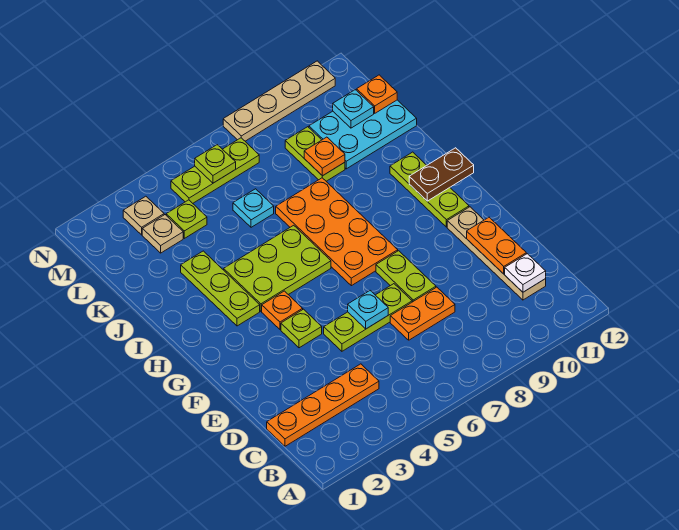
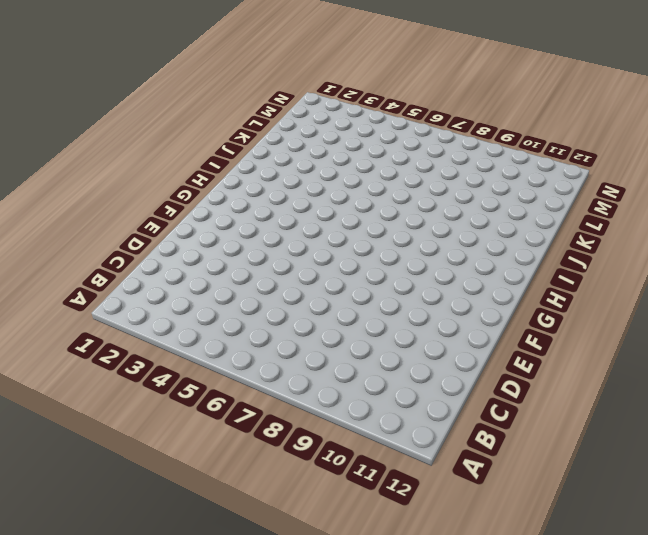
none -> orange plate C1:C4 level 1
none -> tan plate C11:F11 level 1
none -> orange plate D7:D8 level 1

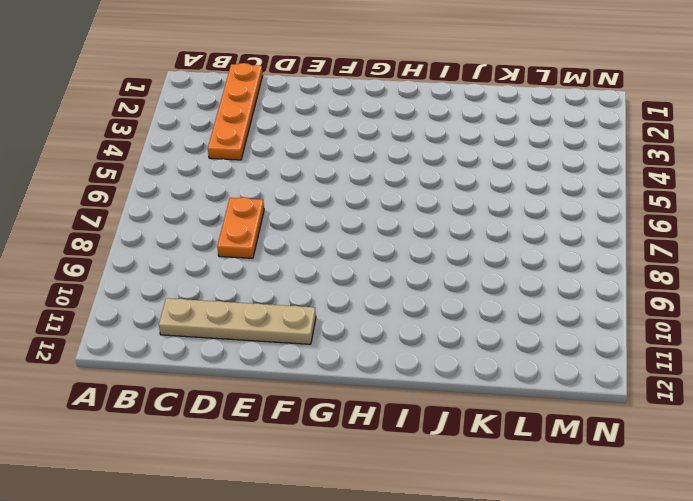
none -> lime plate E5:E7 level 1
none -> lime plate E8:F8 level 1
none -> lime plate F4 level 1

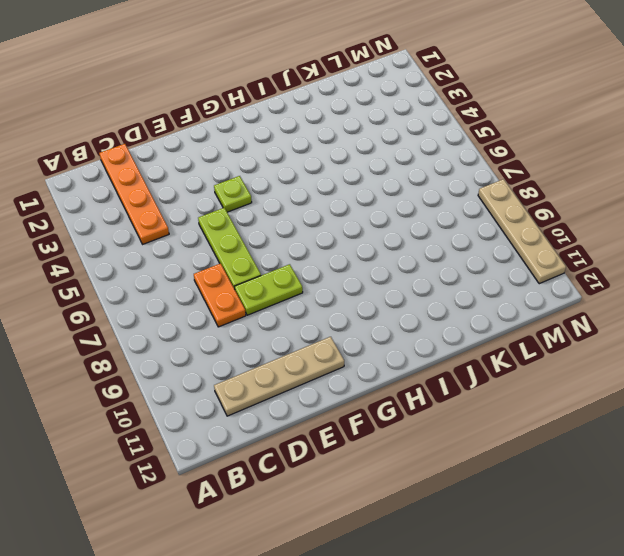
none -> orange plate G4 level 1
none -> orange plate G7:J8 level 1
none -> lime plate G11:I11 level 1

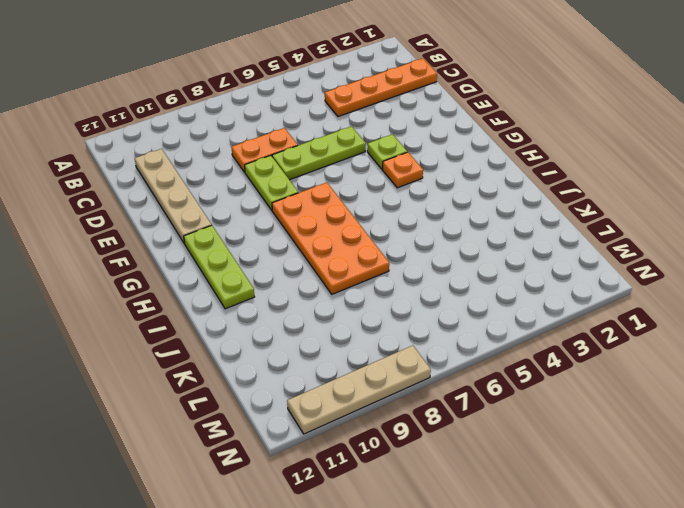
none -> lime plate H3:J3 level 1
none -> lime plate H4:I6 level 1
none -> cyan plate K6 level 1

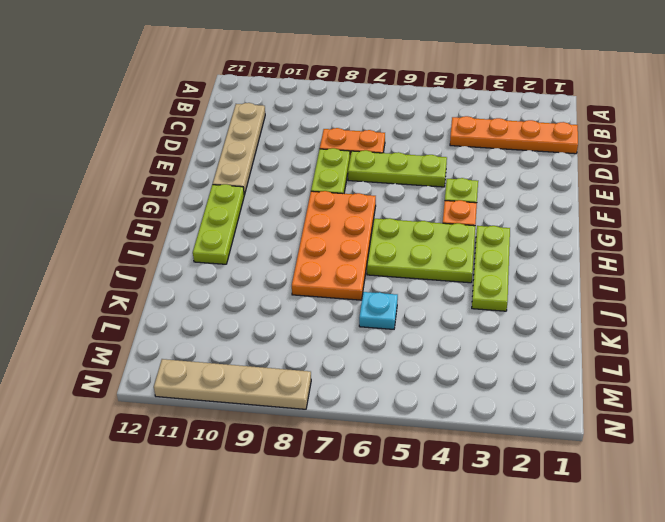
none -> lime plate K9:L9 level 1
none -> cyan plate K10:L12 level 1
none -> tan plate L3 level 1

